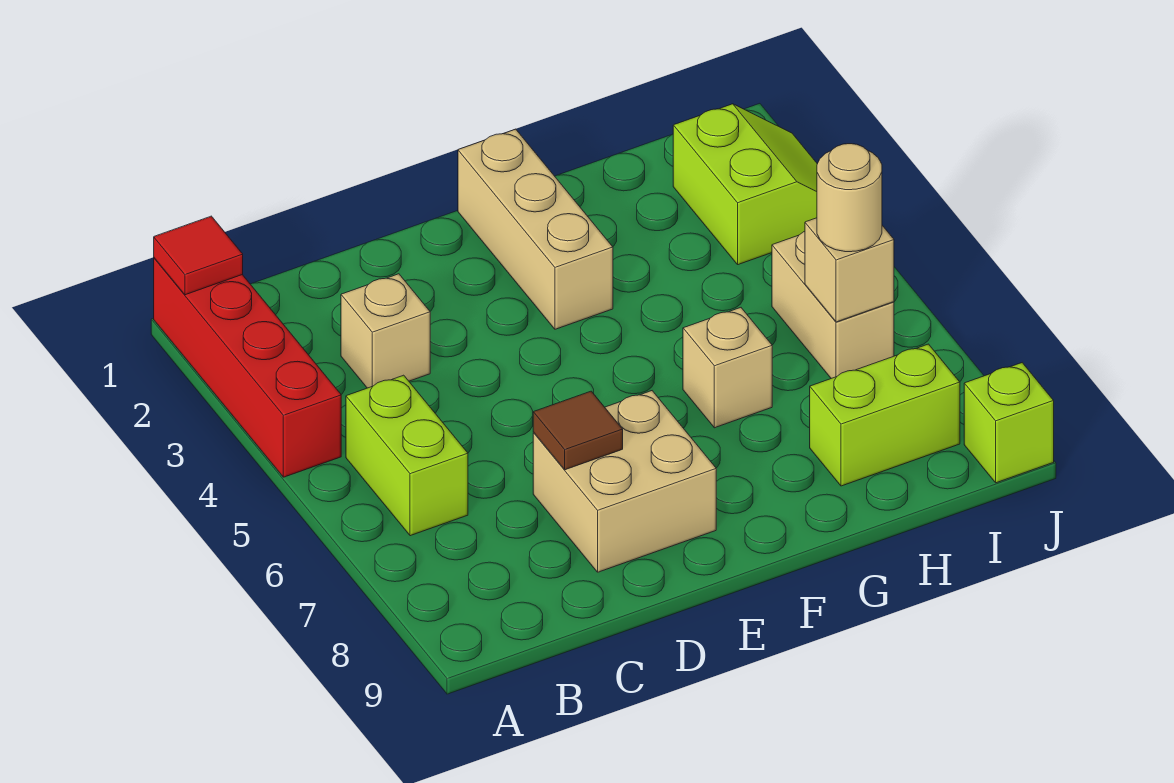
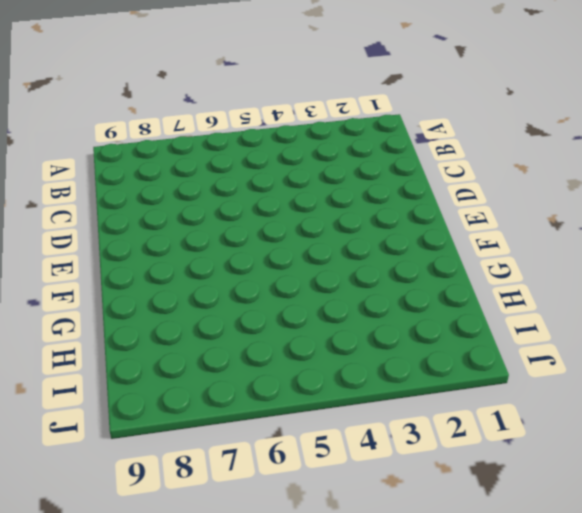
none -> red brick A1:A4 level 1
none -> lime brick B5:B6 level 1
none -> tan brick C3 level 1

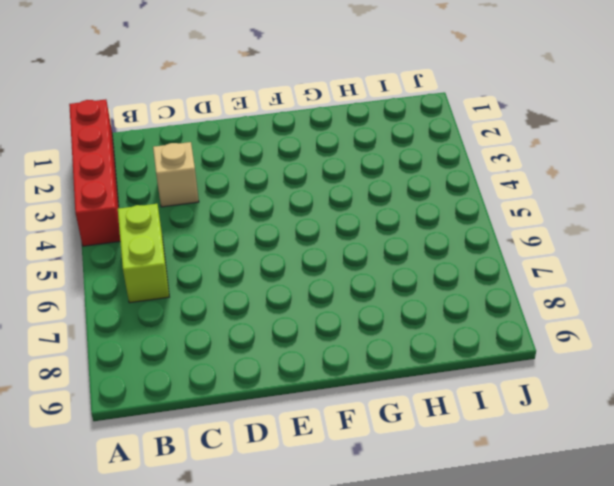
none -> tan brick D7:E8 level 1
none -> tan brick F1:F3 level 1
none -> tan brick G6 level 1

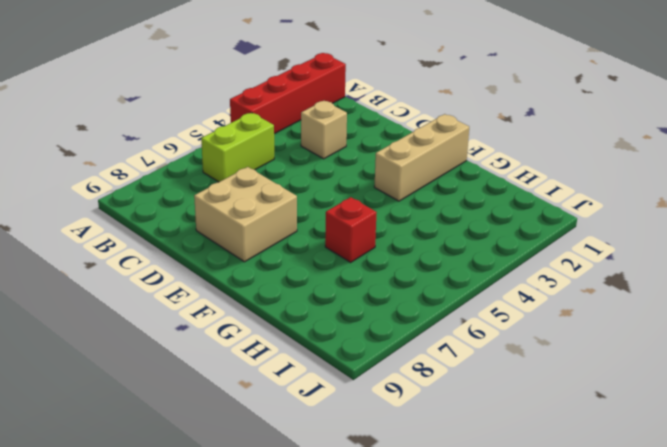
red brick G6 level 1 -> tan brick G6 level 1
none -> lime brick H8:I8 level 1
none -> lime slope I2:J3 level 1 top I
none -> tan brick I5:I6 level 1

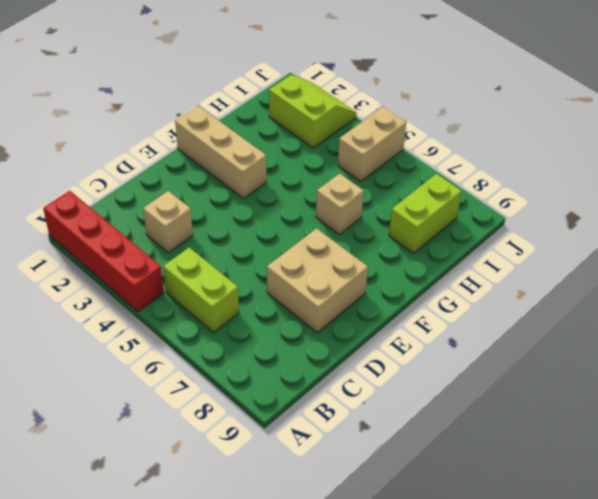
tan brick I5:J5 level 1 -> tan brick I5:I6 level 1
none -> lime brick J9 level 1
none -> red tile A1 level 2
none -> brown tile D7 level 2

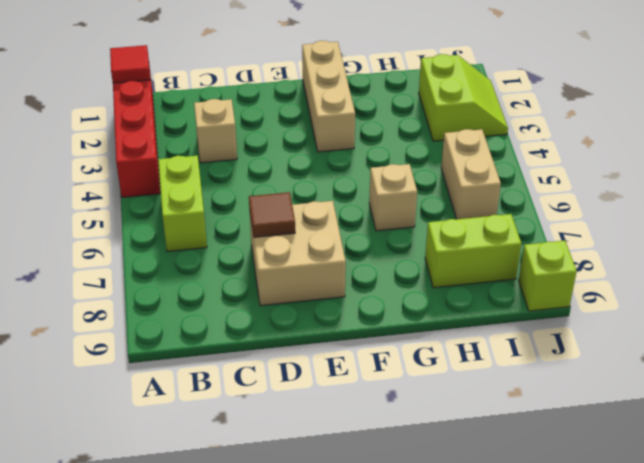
none -> tan brick I6 level 2
none -> tan round brick I6 level 3

